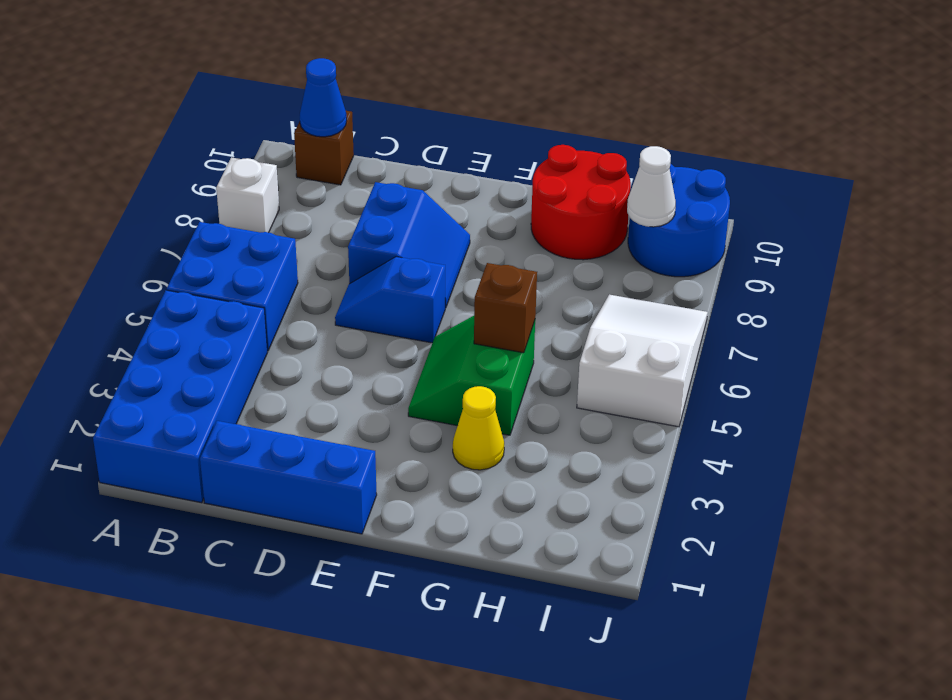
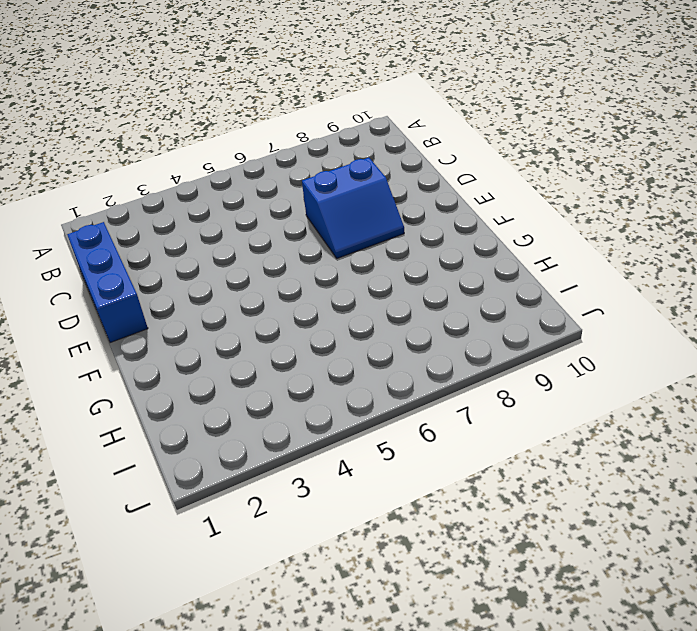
none -> blue brick A1:B4 level 1
none -> blue brick A5:B6 level 1
none -> white brick A8 level 1

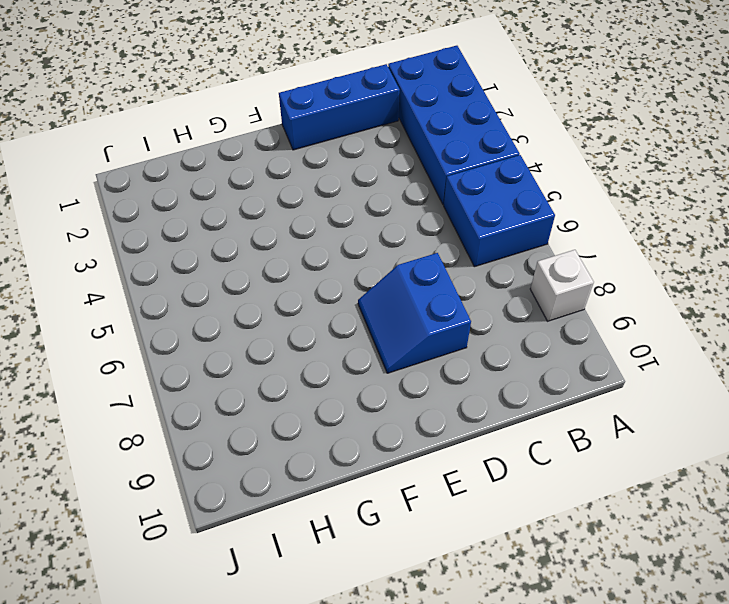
none -> brown brick B10 level 1
none -> blue slope D6:E6 level 1 top E
none -> green slope F4:G5 level 1 top G

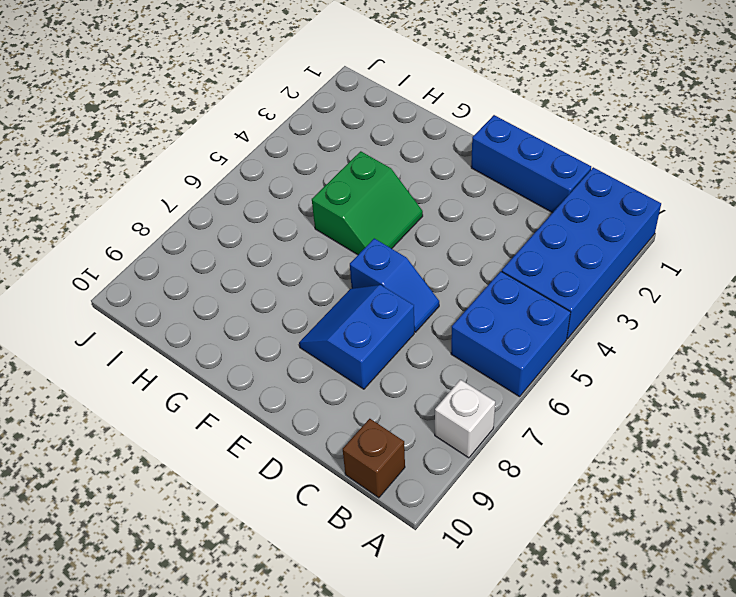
none -> yellow cone G3 level 1
none -> red round brick G9:H10 level 1
none -> white slope I5:J7 level 1 top 5

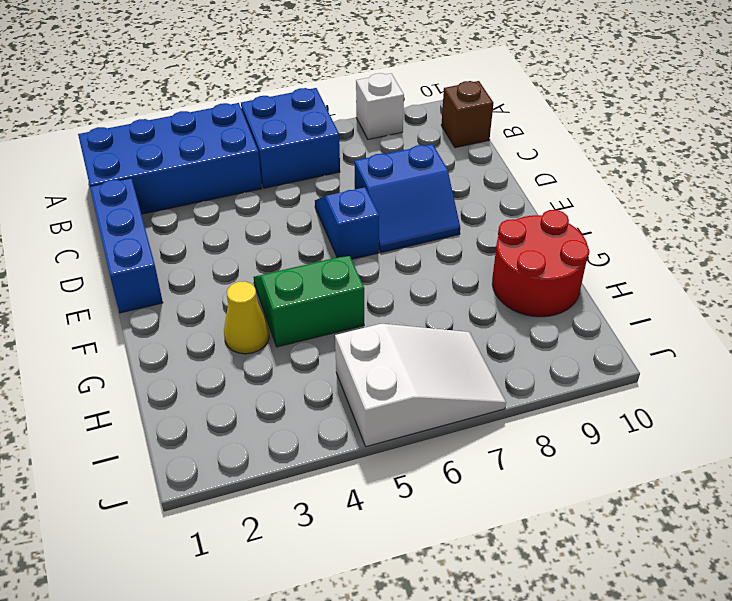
none -> blue round brick I9:J10 level 1
none -> blue cone B10 level 2
none -> brown brick G5 level 2

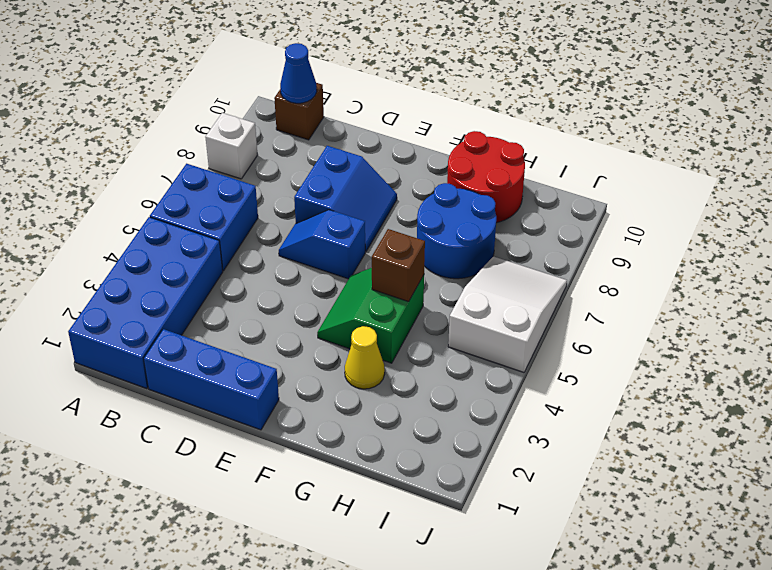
blue round brick G7:H8 level 1 -> blue round brick I9:J10 level 1
none -> white cone I9 level 2

